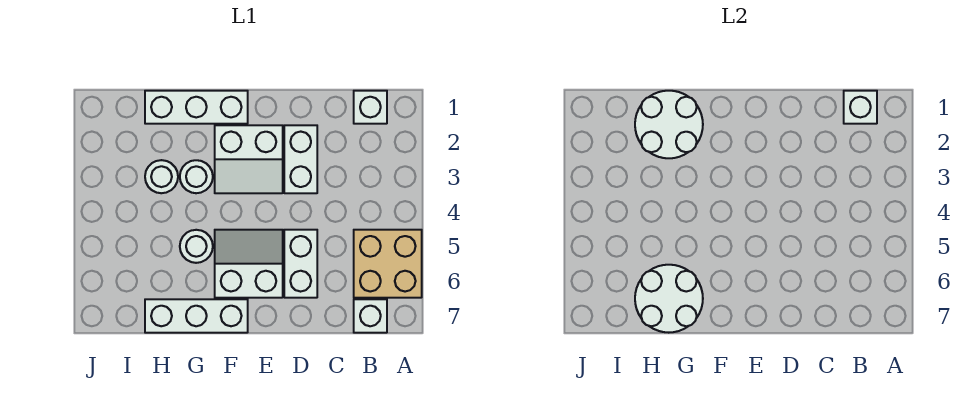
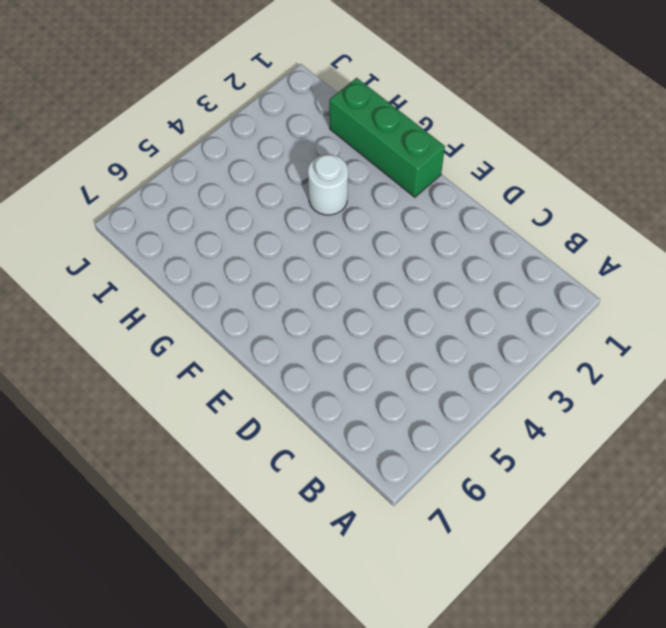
green brick F1:H1 level 1 -> white brick F1:H1 level 1
none -> tan brick A5:B6 level 1
none -> white brick B1 level 1
none -> white brick B7 level 1

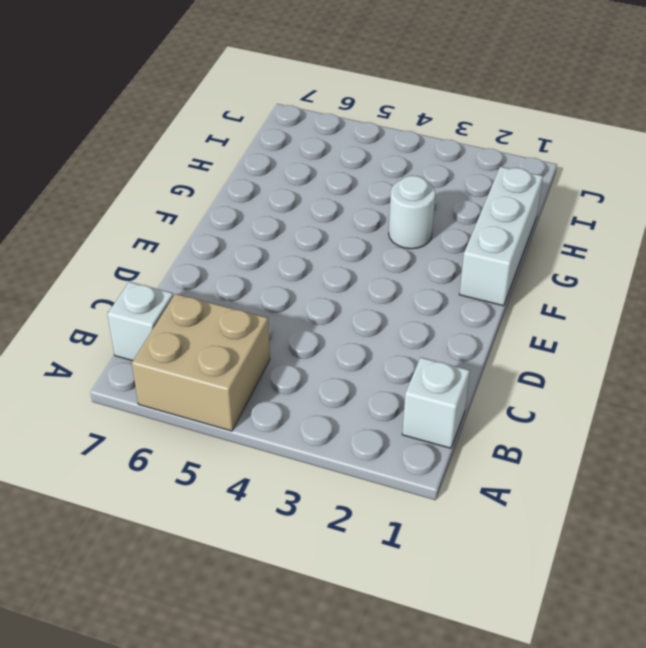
none -> white brick D2:D3 level 1
none -> white brick D5:D6 level 1
none -> white slope E2:F3 level 1 top 2

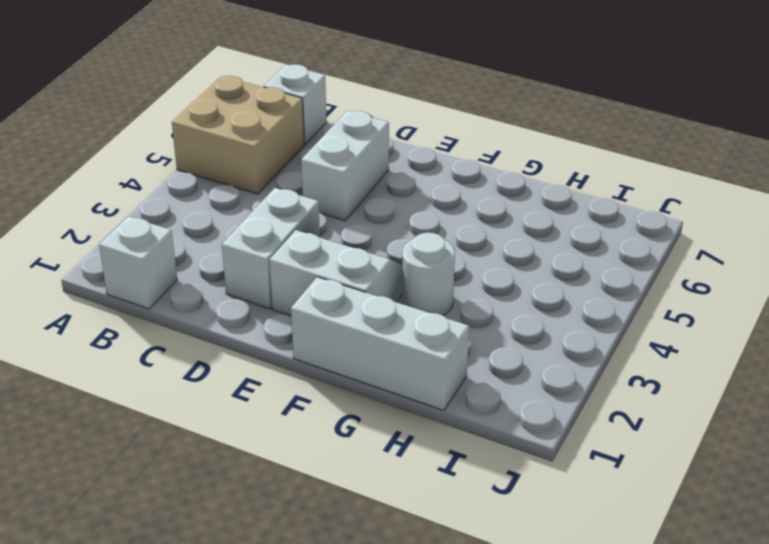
none -> white slope E5:F6 level 1 top 6
none -> white brick F7:H7 level 1
none -> white round brick G5 level 1

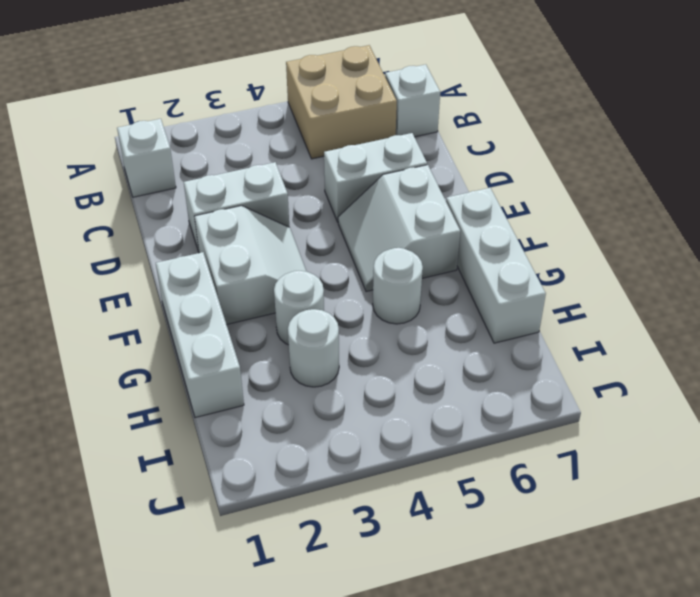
none -> white brick B1 level 2
none -> white round brick G1:H2 level 2
none -> white round brick G6:H7 level 2

